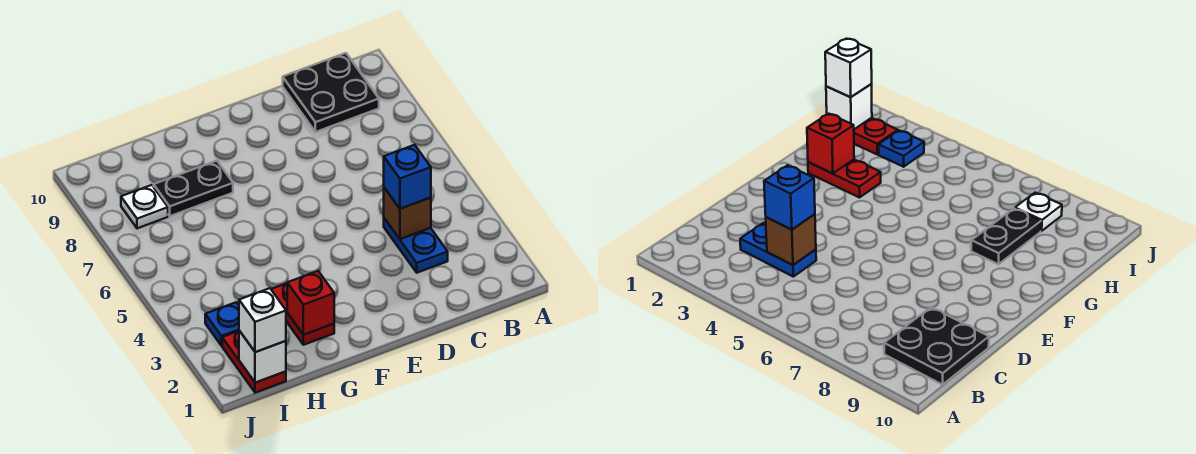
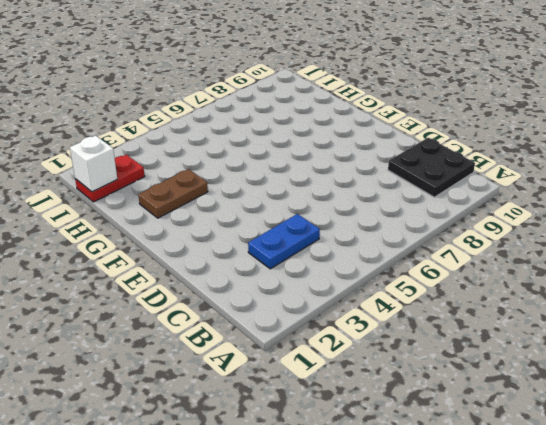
brown plate G2:G3 level 1 -> red plate G2:G3 level 1
none -> black plate G8:H8 level 1
none -> blue plate I3 level 1
none -> white plate I8 level 1

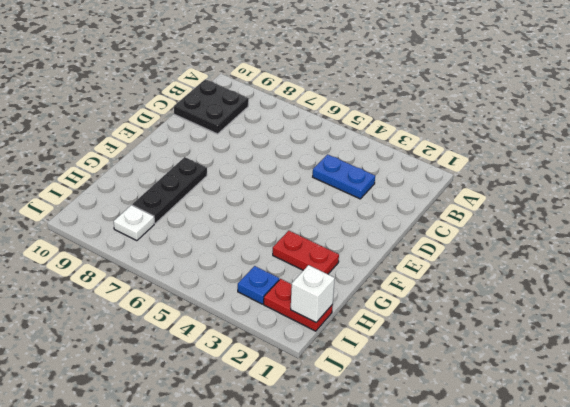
black plate F8:H8 level 1 -> black plate G8:H8 level 1
none -> brown brick C4 level 2
none -> red brick G2 level 2
none -> blue brick C4 level 3

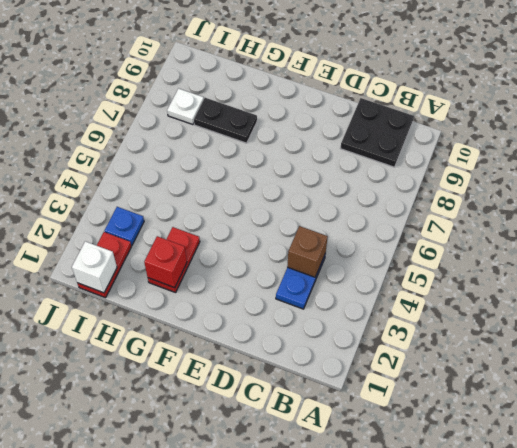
none -> blue brick C4 level 3
none -> white brick I1 level 3

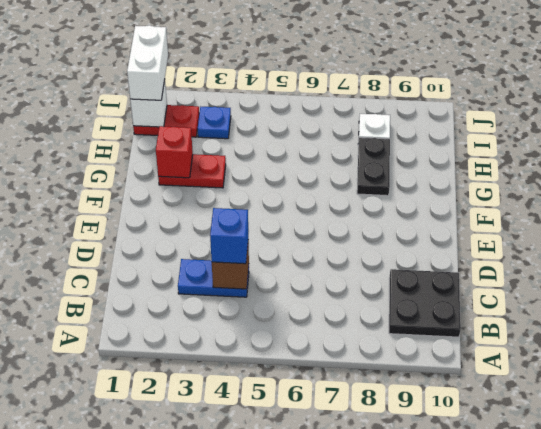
white brick I1:J1 level 3 -> white brick I1 level 3

